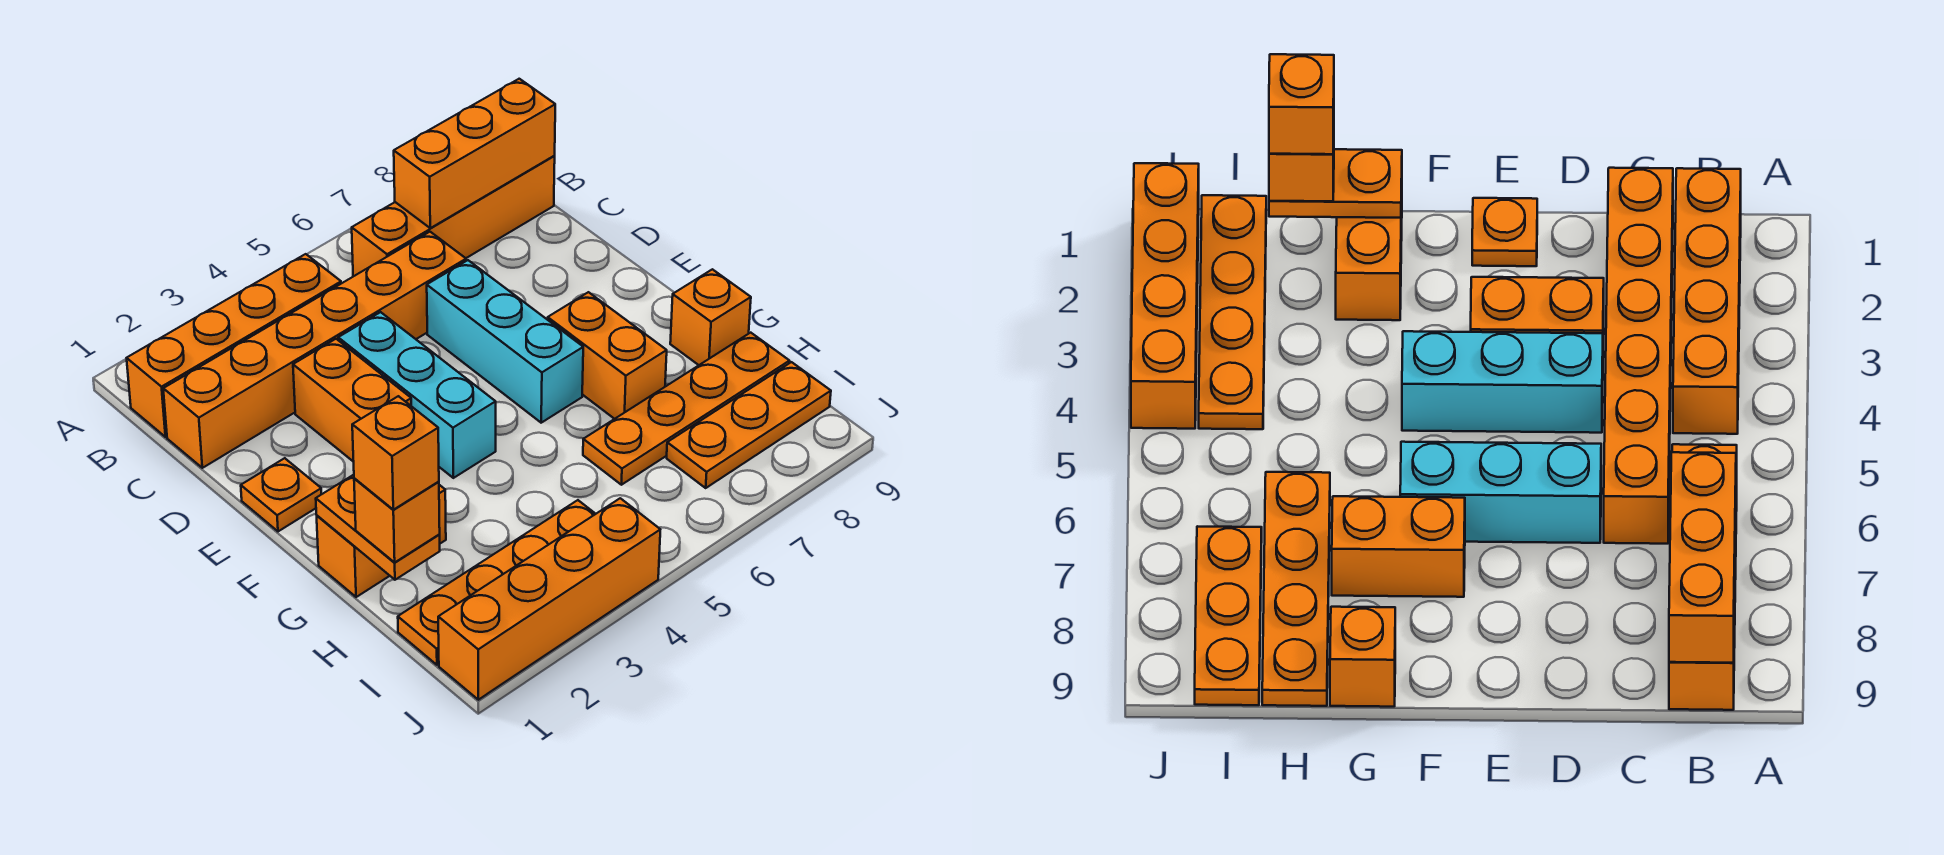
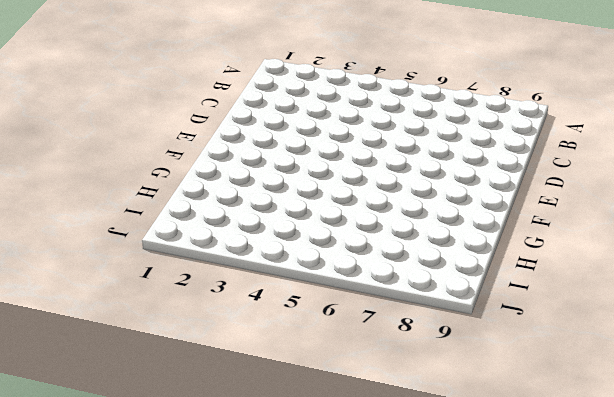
none -> orange brick B1:B4 level 1
none -> orange brick B6:B9 level 1
none -> orange brick C1:C6 level 1

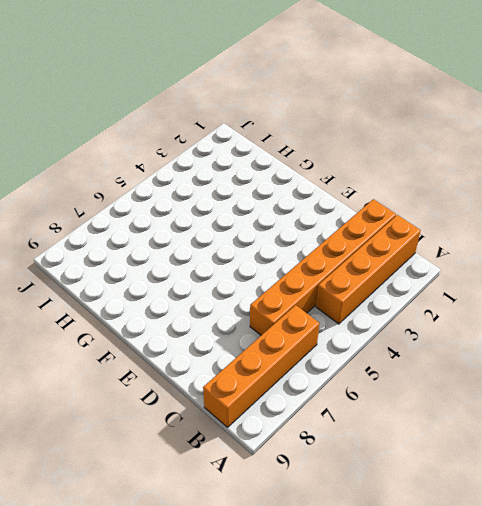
none -> orange brick D3:E3 level 1
none -> cyan brick D4:F4 level 1
none -> cyan brick D6:F6 level 1

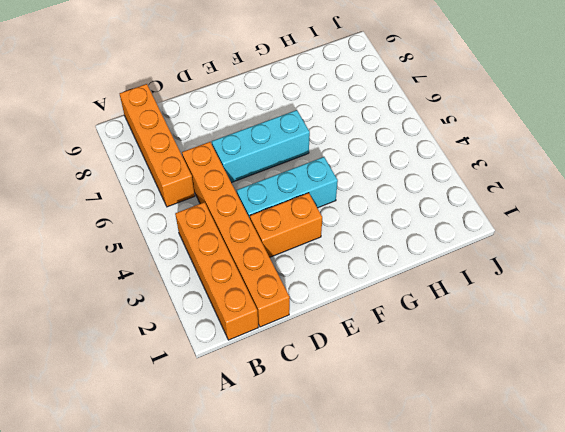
none -> orange plate E1 level 1
none -> orange brick F7:G7 level 1
none -> orange brick G1:G2 level 1

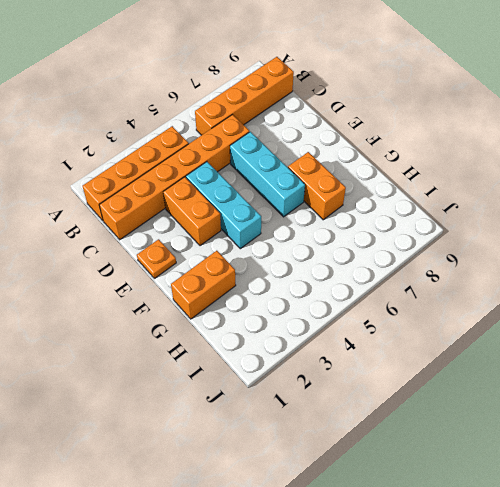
none -> orange brick G9 level 1
none -> orange plate H6:H9 level 1
none -> orange plate I1:I4 level 1

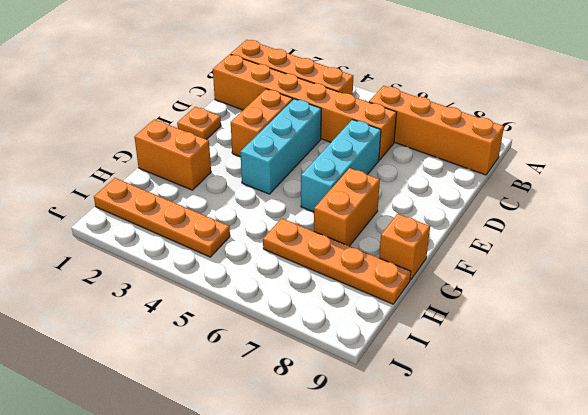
none -> orange plate I7:I9 level 1
none -> orange brick J1:J4 level 1
none -> orange brick B7:B9 level 2

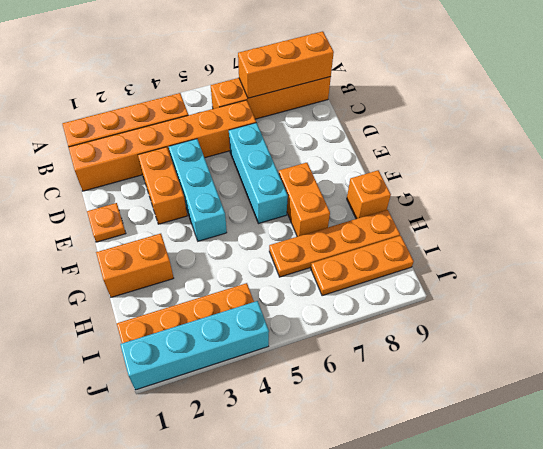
cyan brick J1:J4 level 1 -> orange brick J1:J4 level 1
none -> orange plate G1:H1 level 2
none -> orange brick H1 level 3
none -> orange brick H1 level 4

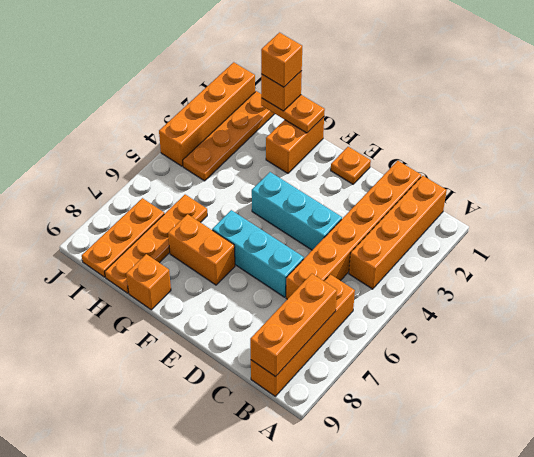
none -> orange brick D3:E3 level 1

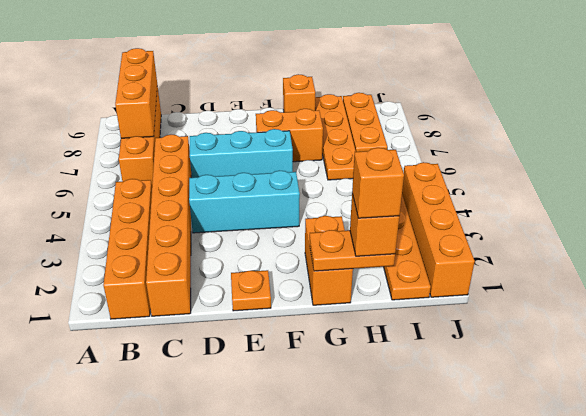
none -> orange brick D3:E3 level 1

